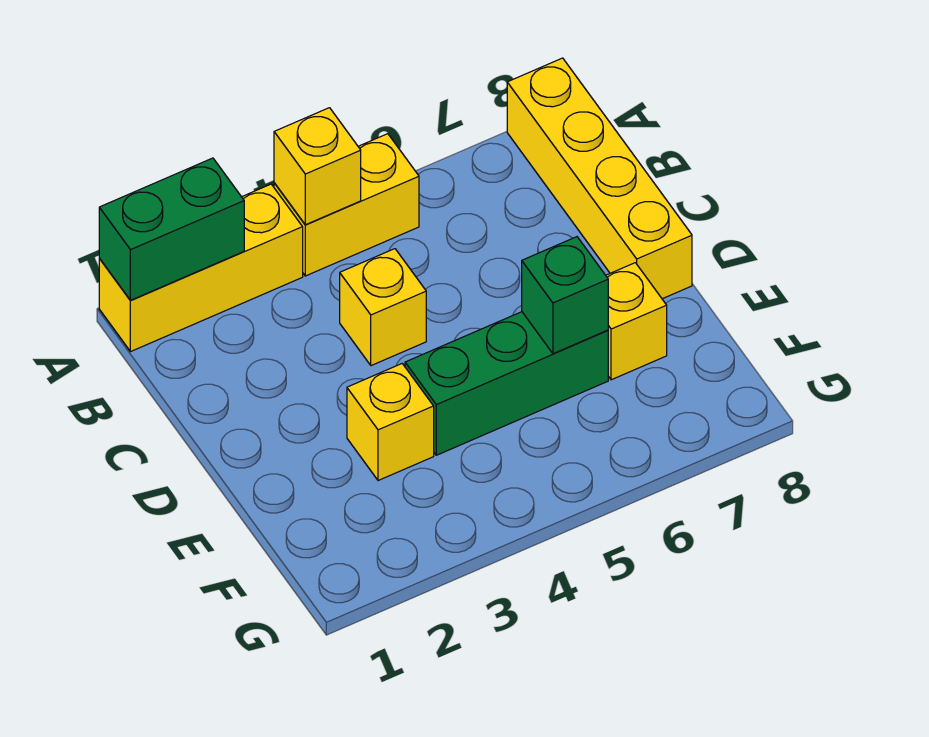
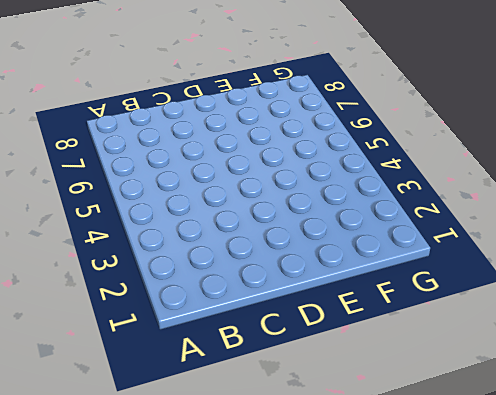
none -> yellow brick A1:A3 level 1
none -> yellow brick A4:A5 level 1

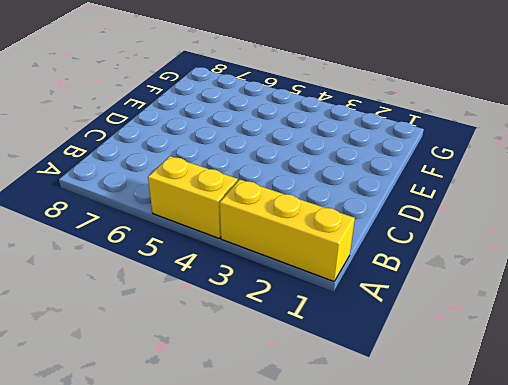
none -> yellow brick A8:D8 level 1
none -> yellow brick C4 level 1

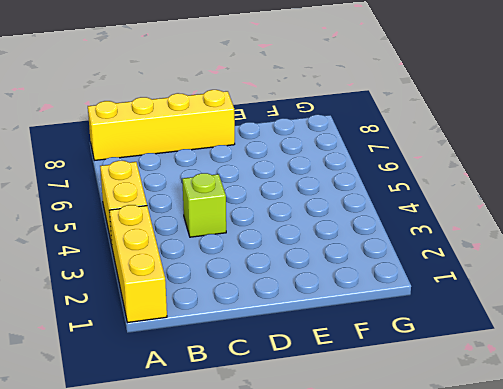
lime brick C4 level 1 -> yellow brick C4 level 1
none -> yellow brick E3 level 1
none -> green brick E4:E6 level 1

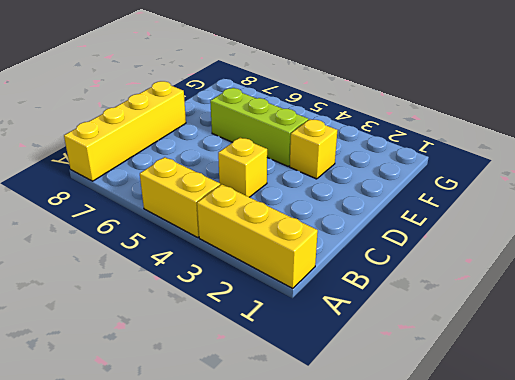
lime brick E4:E6 level 1 -> green brick E4:E6 level 1
none -> yellow brick E7 level 1
none -> green brick A1:A2 level 2

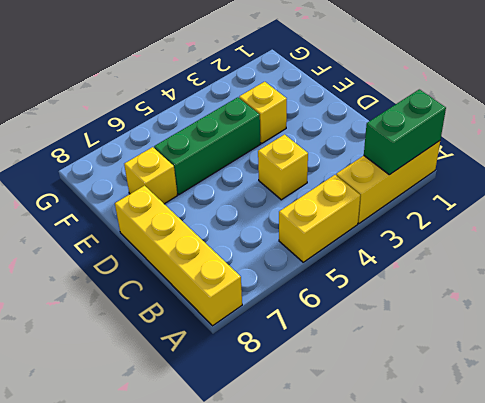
none -> yellow brick A4 level 2
none -> green brick E6 level 2

